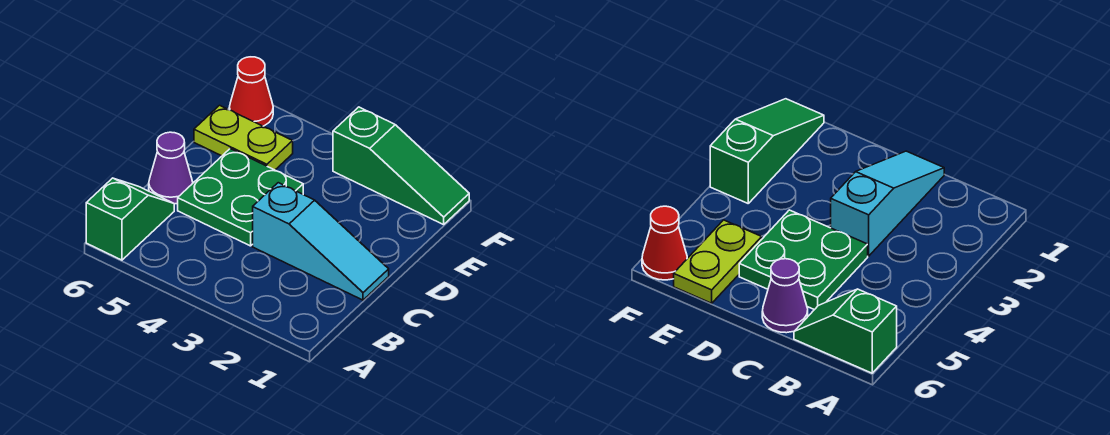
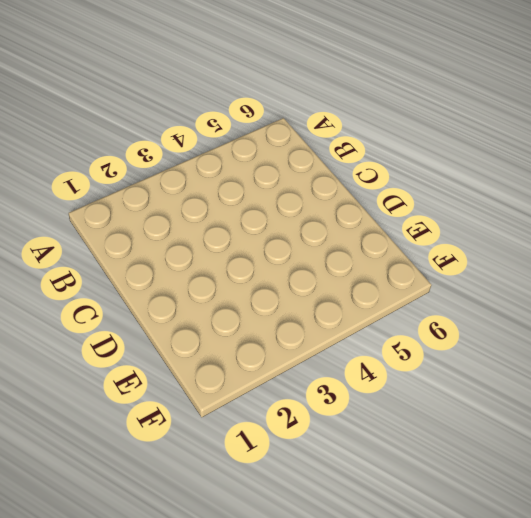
none -> green slope A6:B6 level 1 top A
none -> cyan slope C1:C3 level 1 top 3

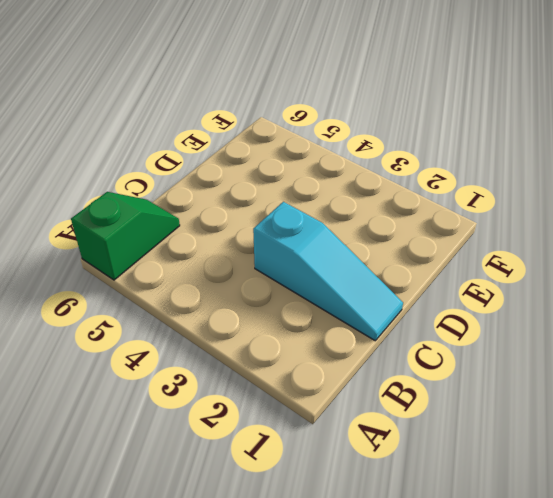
none -> green plate C4:D5 level 1
none -> purple cone C6 level 1

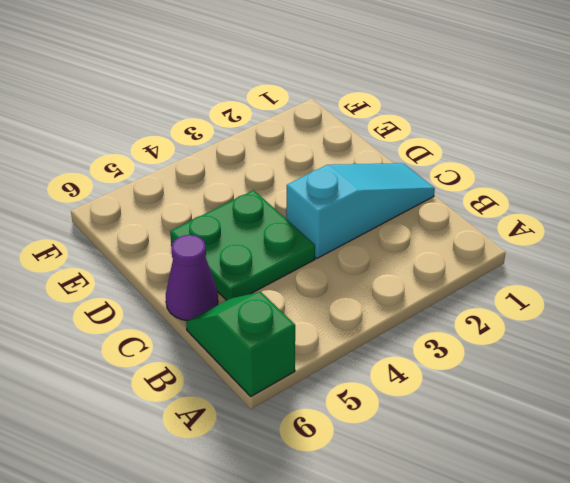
none -> lime plate E5:E6 level 1
none -> green slope F1:F3 level 1 top 3

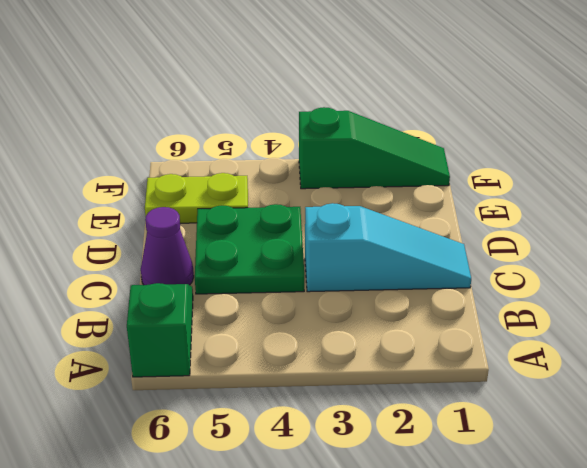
none -> red cone F6 level 1

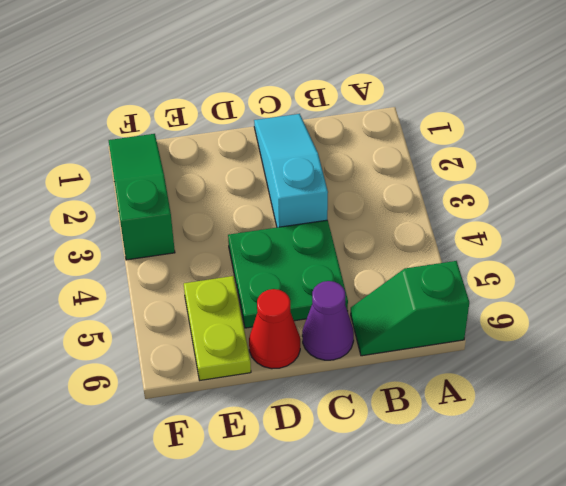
red cone D6 level 1 -> red cone F6 level 1

